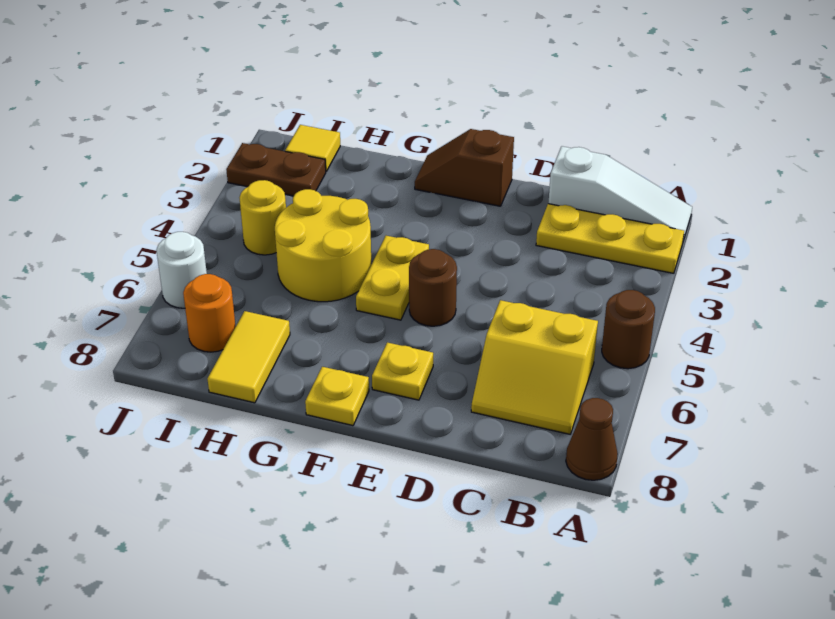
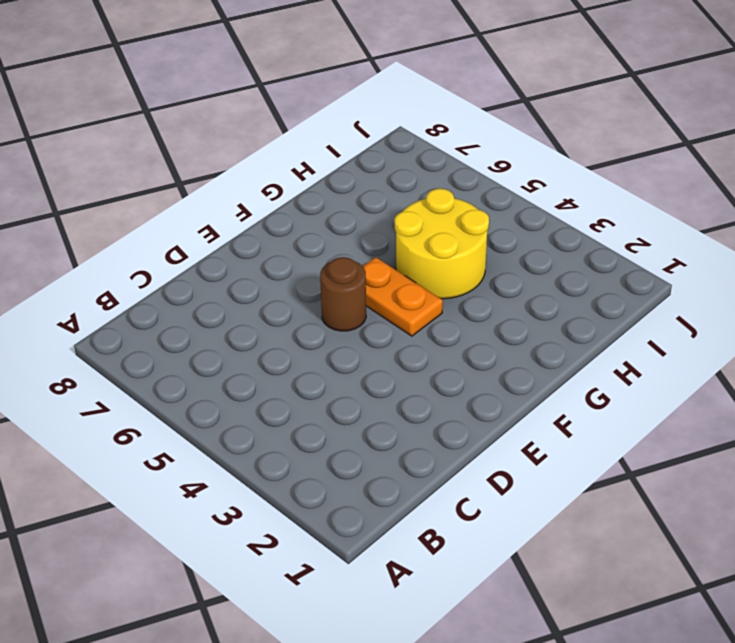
orange plate F4:F5 level 1 -> yellow plate F4:F5 level 1
none -> white slope A1:C1 level 1 top C
none -> yellow plate A2:C2 level 1
none -> brown round brick A5 level 1

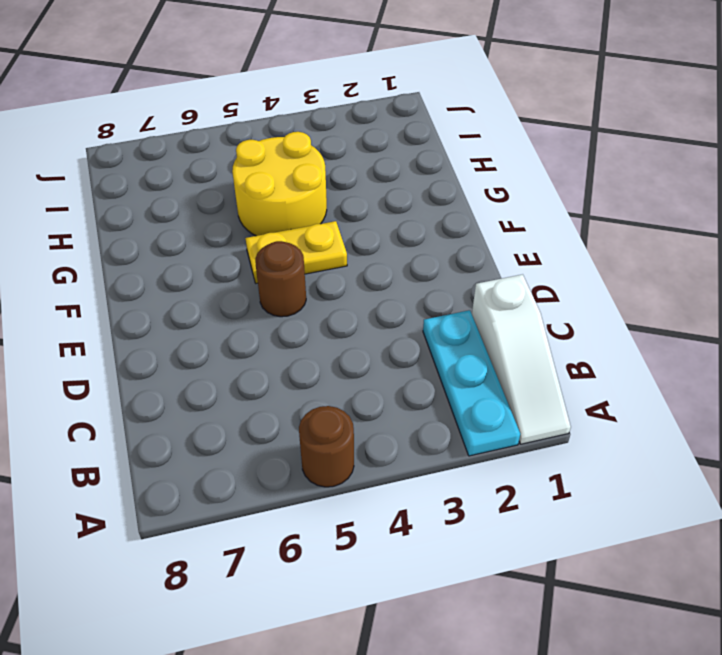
cyan plate A2:C2 level 1 -> yellow plate A2:C2 level 1
none -> brown cone A8 level 1
none -> yellow slope B6:C7 level 1 top 6
none -> brown slope E1:F1 level 1 top E

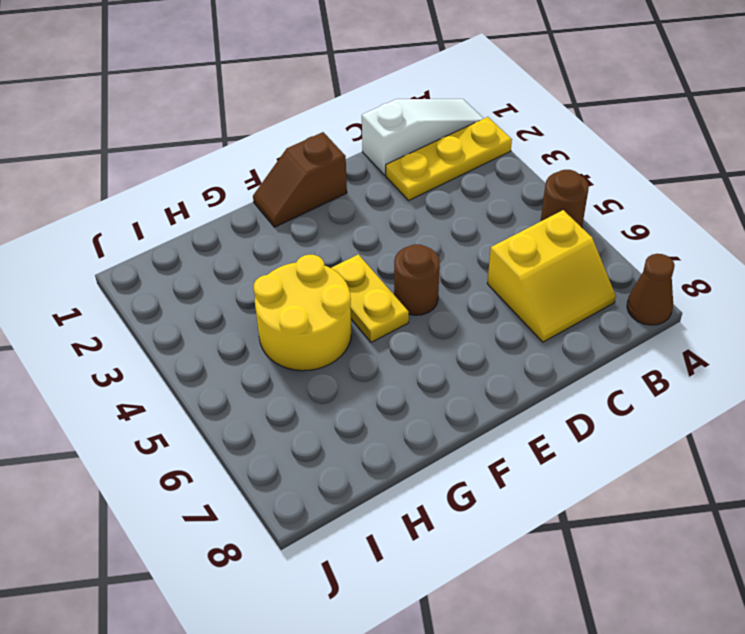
none -> yellow plate E7 level 1
none -> yellow plate F8 level 1
none -> yellow tile H7:H8 level 1

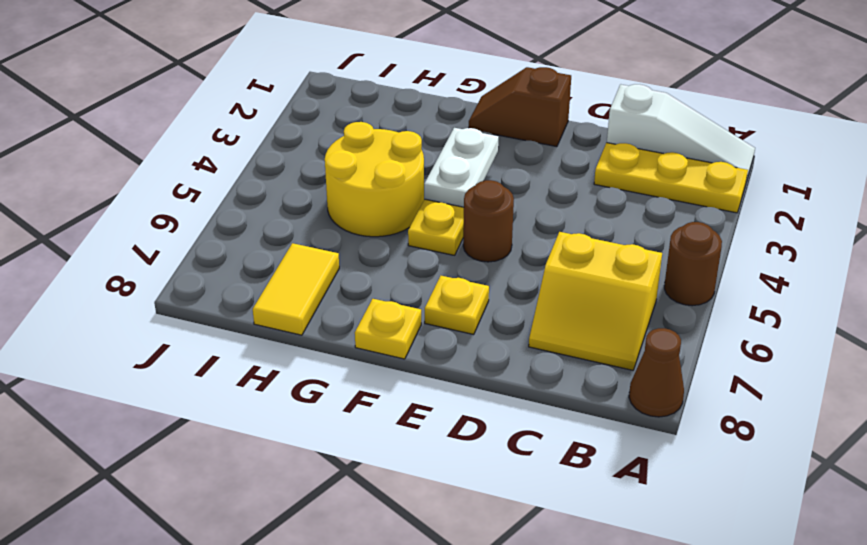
white plate F3:F4 level 2 -> none
none -> yellow tile I1 level 1
none -> brown plate I2:J2 level 1
none -> yellow round brick I4 level 1

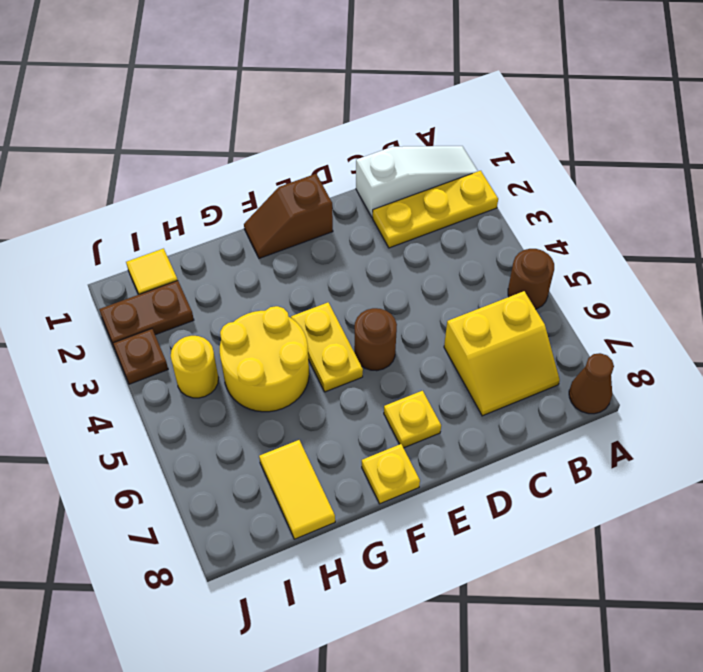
brown plate J3 level 1 -> none
none -> orange round brick I7 level 1
none -> white round brick J6 level 1

